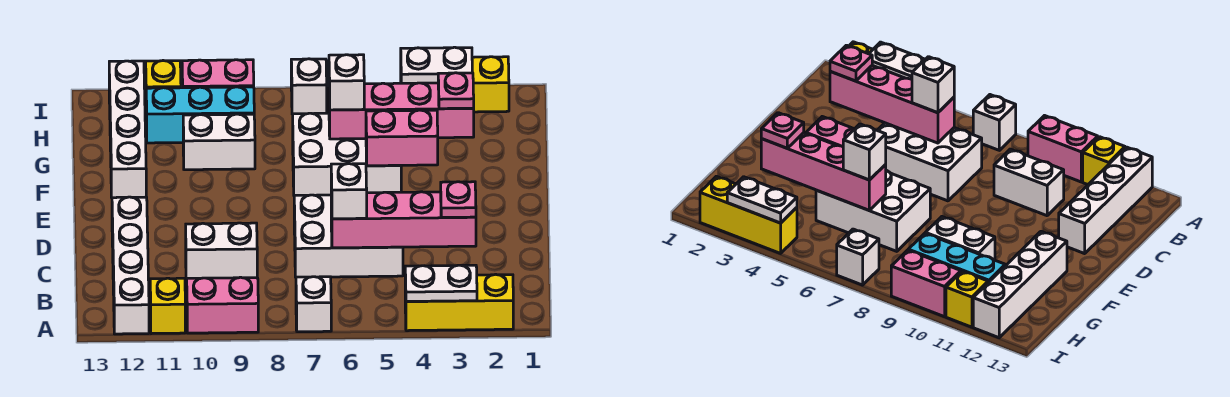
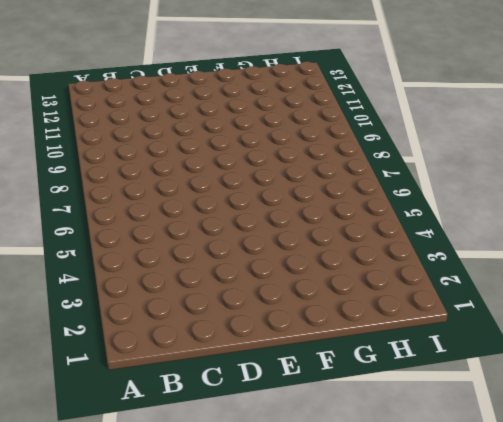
none -> yellow brick A2:A4 level 1
none -> white brick A7 level 1
none -> pink brick A9:A10 level 1

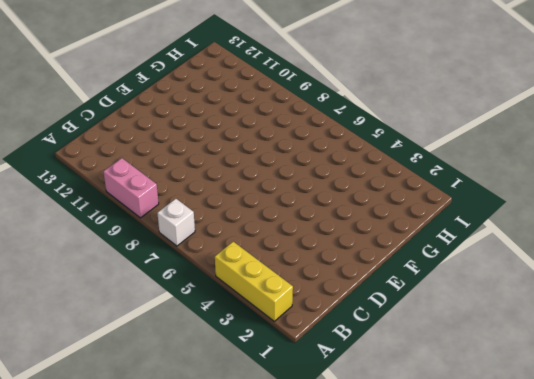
none -> yellow brick A11 level 1
none -> white brick A12:D12 level 1
none -> white brick C5:D7 level 1

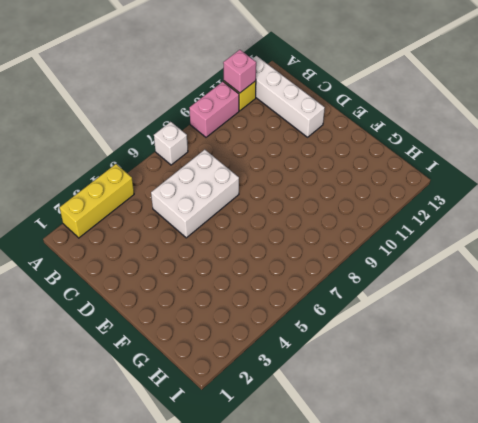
pink brick A11 level 2 -> none
none -> white brick C9:C10 level 1
none -> white brick F5:G7 level 1
none -> white brick F12:I12 level 1

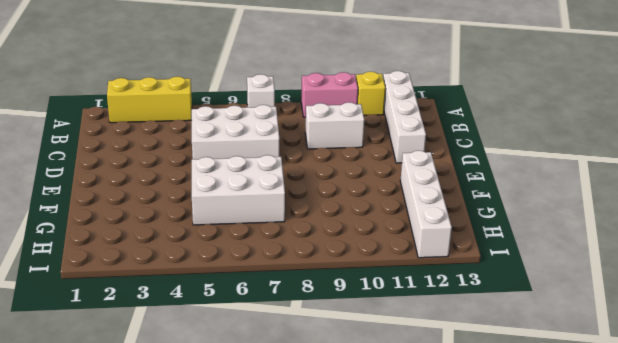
none -> white brick G9:G10 level 1
none -> cyan brick H9:H11 level 1
none -> yellow brick I2:I4 level 1

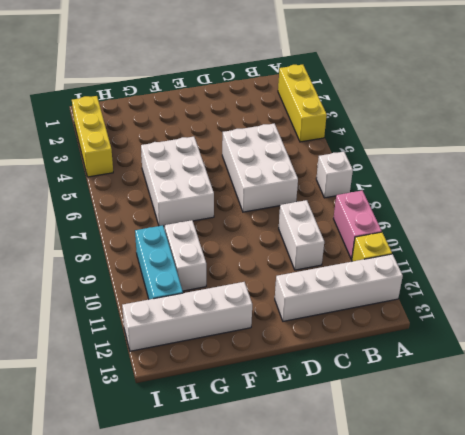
none -> white brick I7 level 1
none -> pink brick I9:I10 level 1
none -> yellow brick I11 level 1

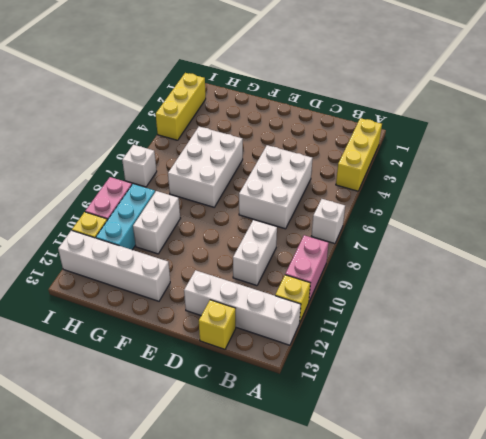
yellow brick C13 level 1 -> none
none -> white plate A3:A4 level 2
none -> pink brick C3:C6 level 2
none -> pink brick F4:F5 level 2

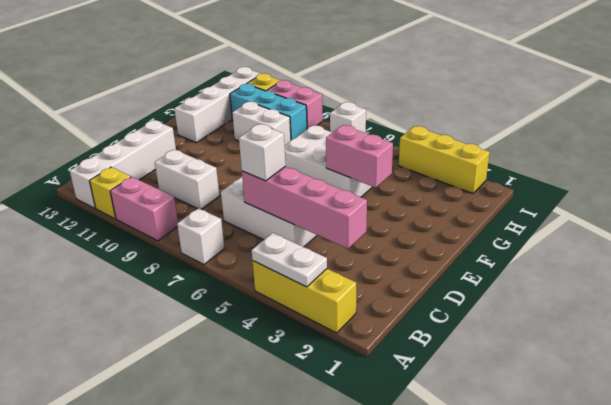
none -> pink brick G3:G6 level 2
none -> white plate I3:I4 level 2
none -> pink plate C3 level 3

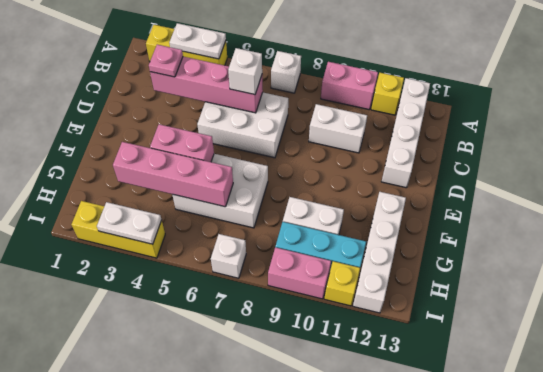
none -> pink plate G3 level 3
none -> white brick G6 level 3

